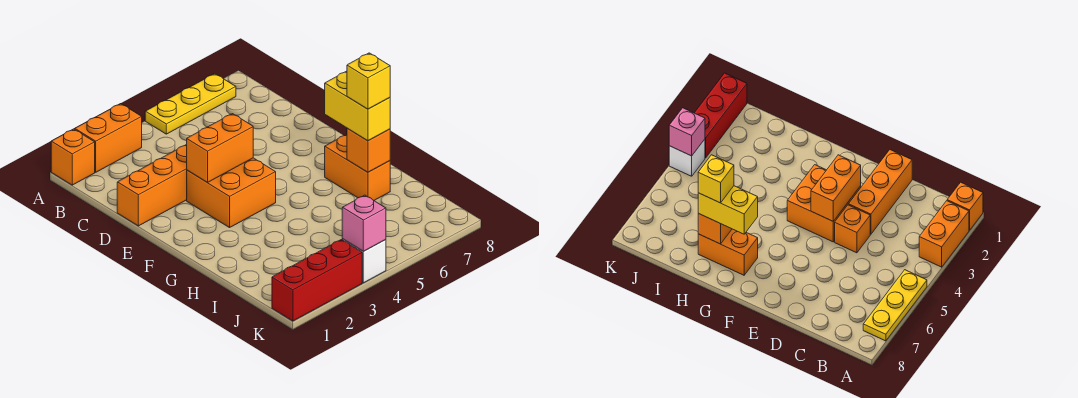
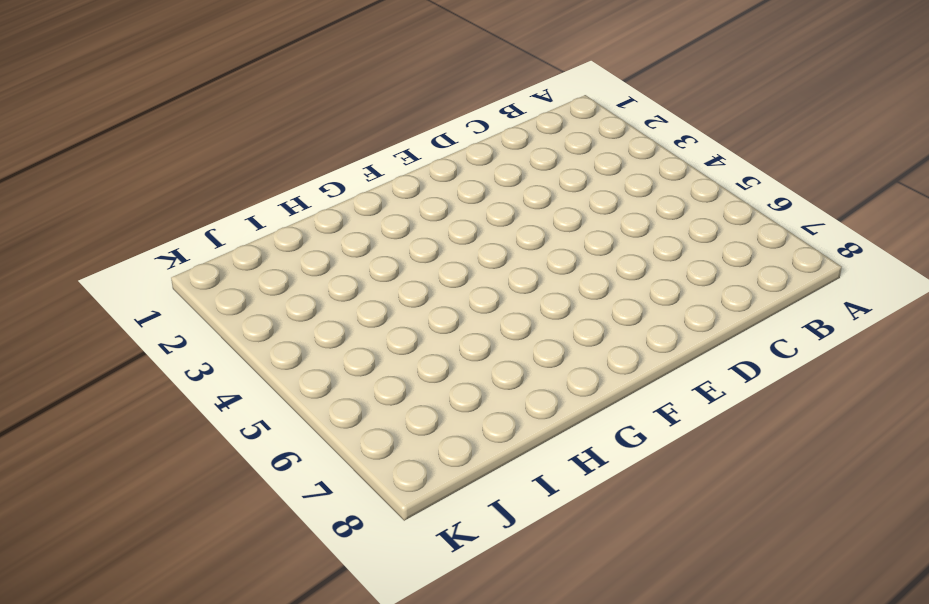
none -> orange brick A1 level 1
none -> orange brick A2:A3 level 1
none -> yellow plate A5:A7 level 1

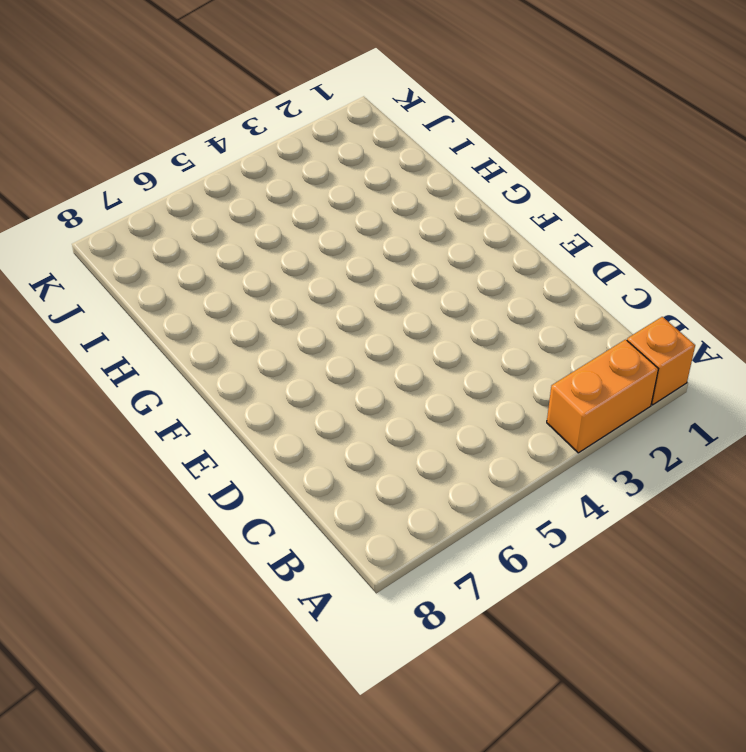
none -> yellow plate A5:A7 level 1
none -> orange brick D1:D3 level 1
none -> orange brick D4 level 1

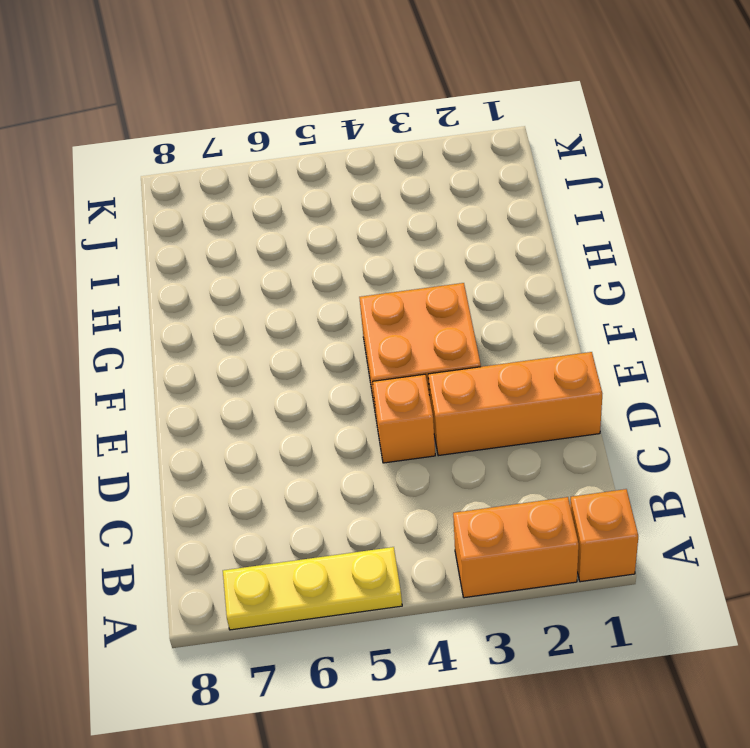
none -> orange brick G7:H7 level 1
none -> red brick K1:K3 level 1
none -> white brick K4 level 1

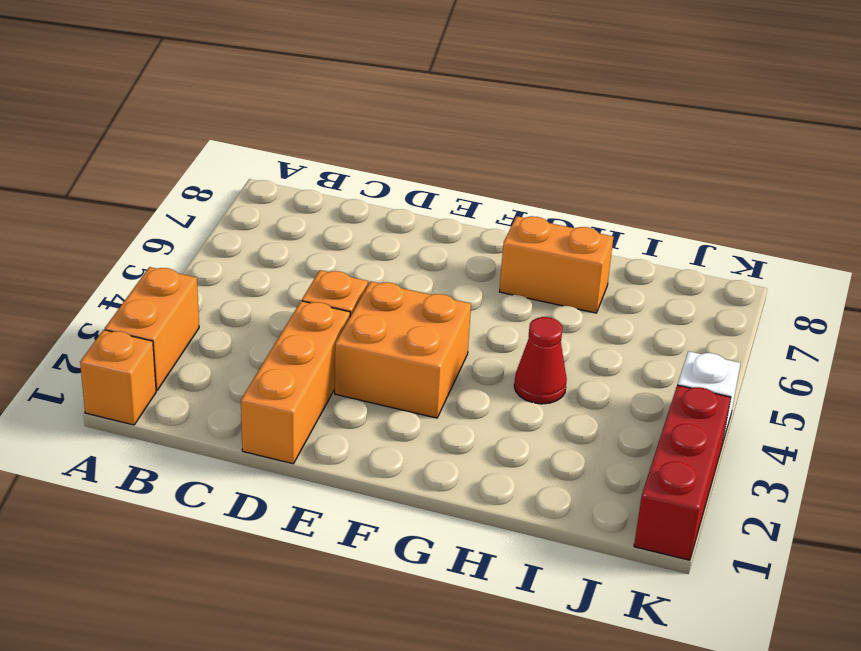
red cone H4 level 1 -> none
none -> yellow plate A5:A7 level 1
none -> orange brick E3:E4 level 2
none -> orange brick H7 level 2

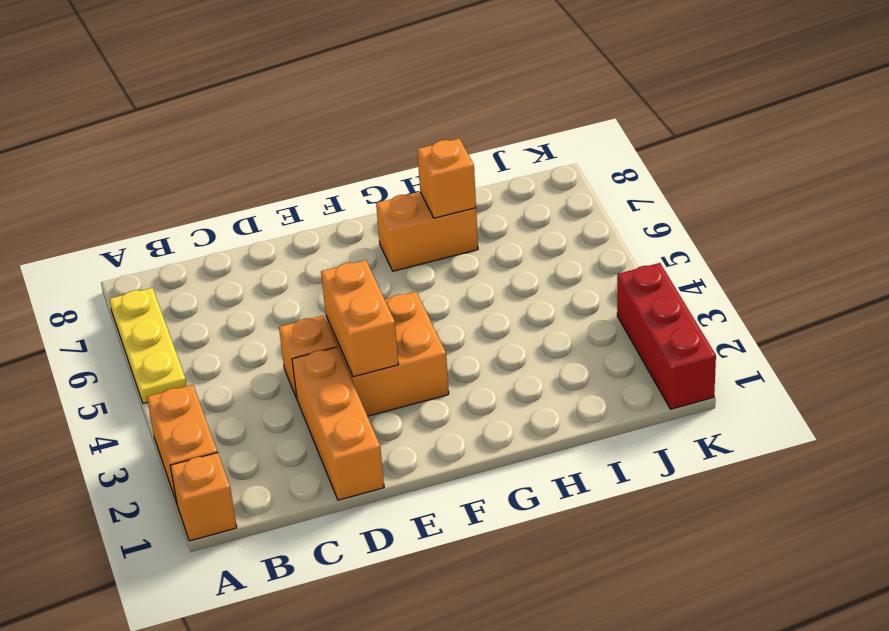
none -> white brick K4 level 1
none -> pink brick K4 level 2
none -> yellow brick G7:H7 level 3

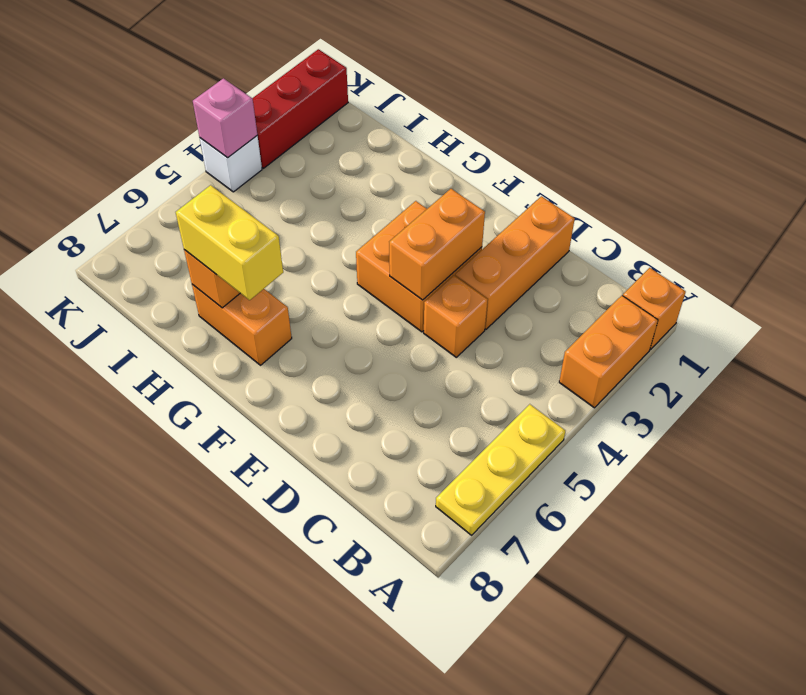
none -> yellow brick H7 level 4

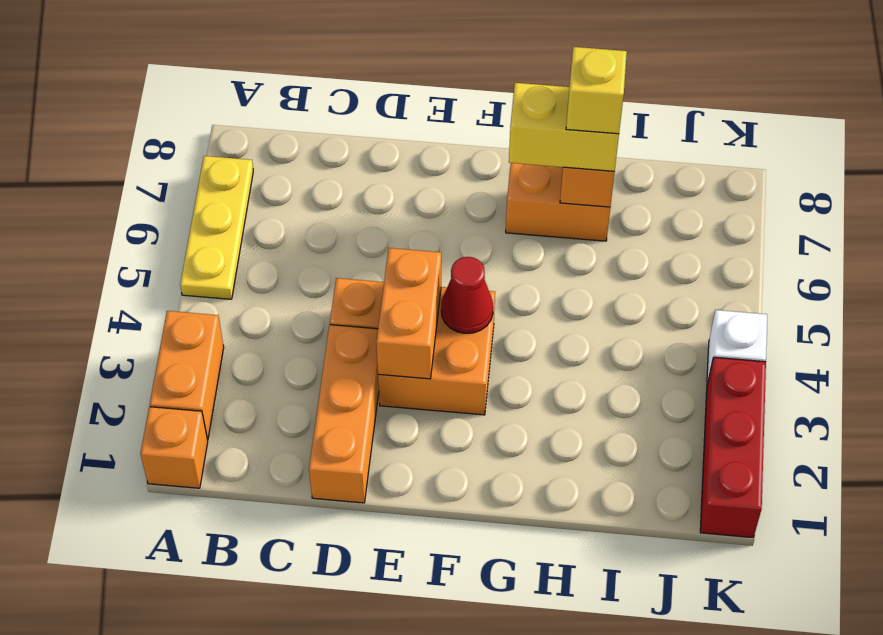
red cone F4 level 2 -> none
none -> pink brick K4 level 2

